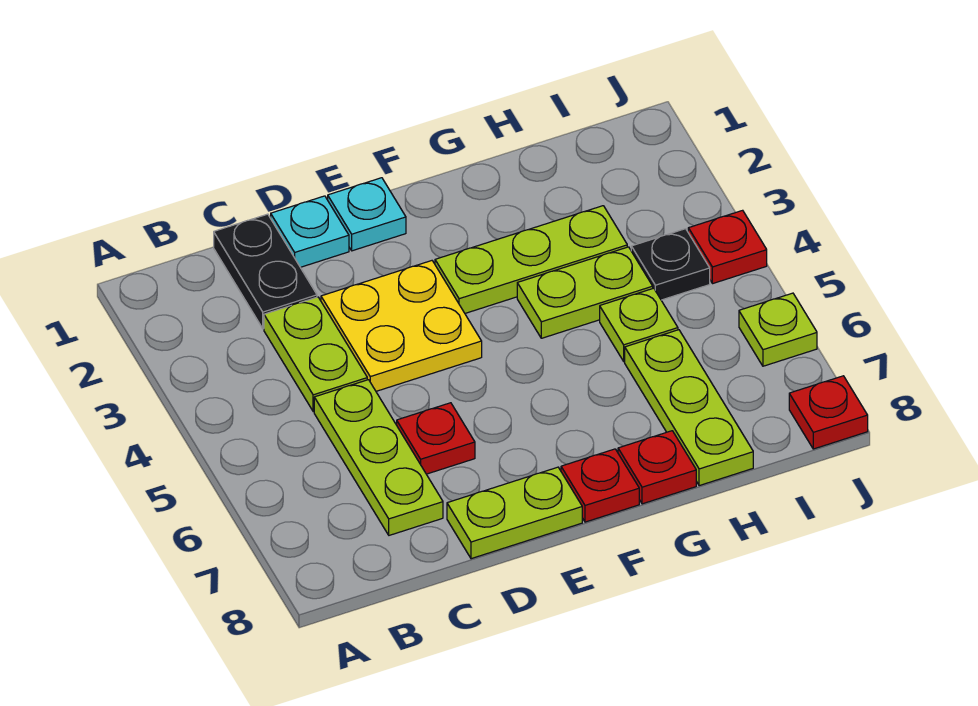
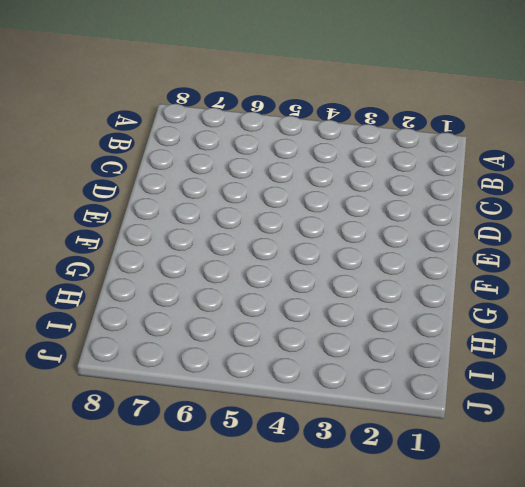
none -> black plate C1:C2 level 1
none -> lime plate C3:C4 level 1
none -> lime plate C5:C7 level 1

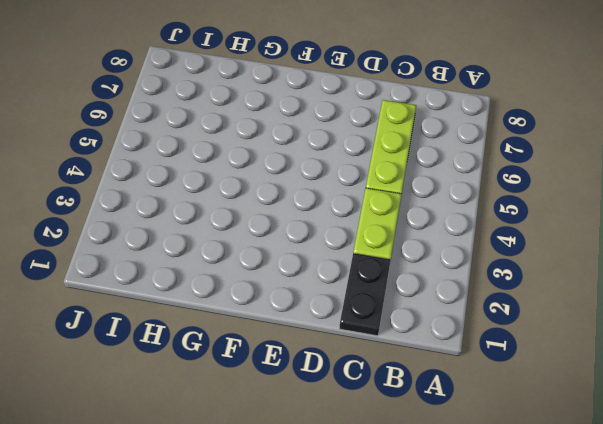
none -> cyan plate D1 level 1
none -> yellow plate D3:E4 level 1
none -> red plate D6 level 1

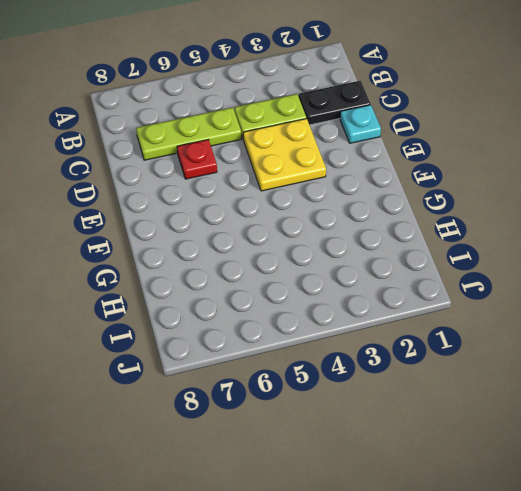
none -> lime plate D8:E8 level 1
none -> cyan plate E1 level 1
none -> lime plate F3:H3 level 1

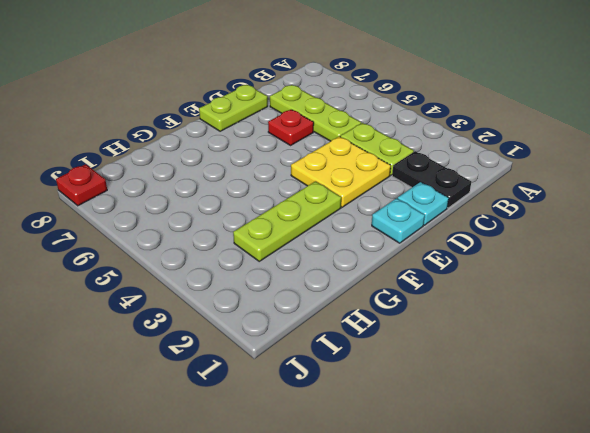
none -> red plate F8 level 1
none -> lime plate G4:H4 level 1
none -> red plate G8 level 1

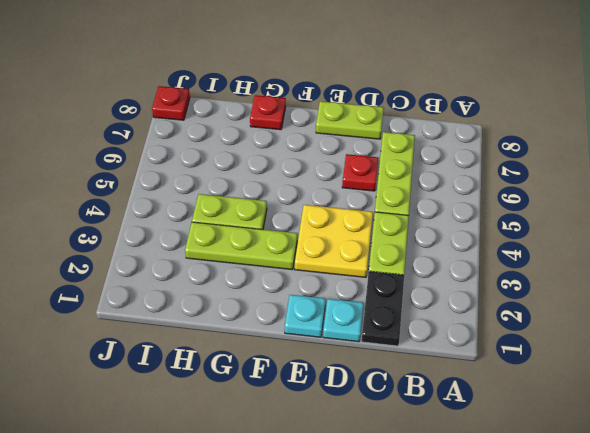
none -> red plate F8 level 1
none -> lime plate H5 level 1
none -> lime plate H6:H8 level 1

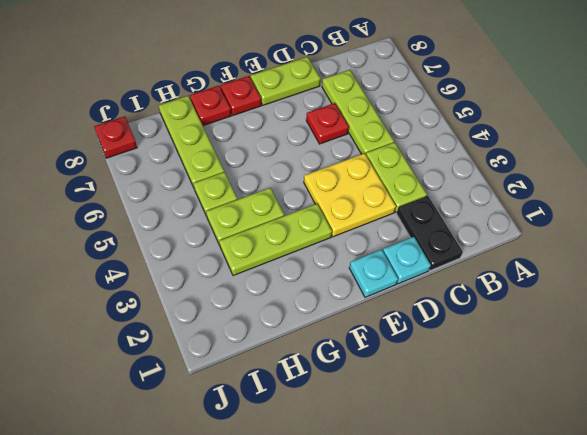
none -> black plate I4 level 1
none -> red plate J4 level 1
none -> lime plate J6 level 1

